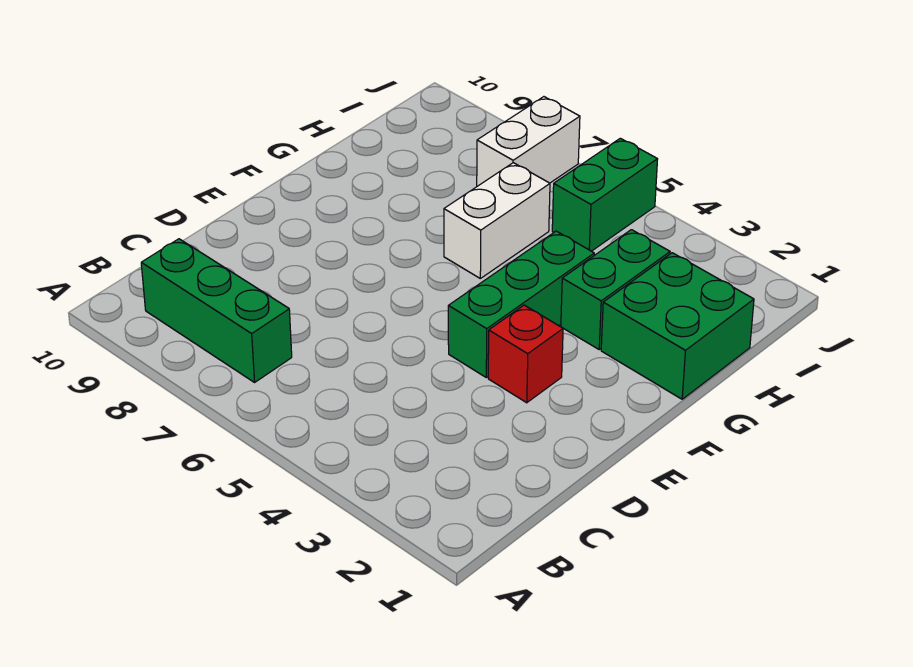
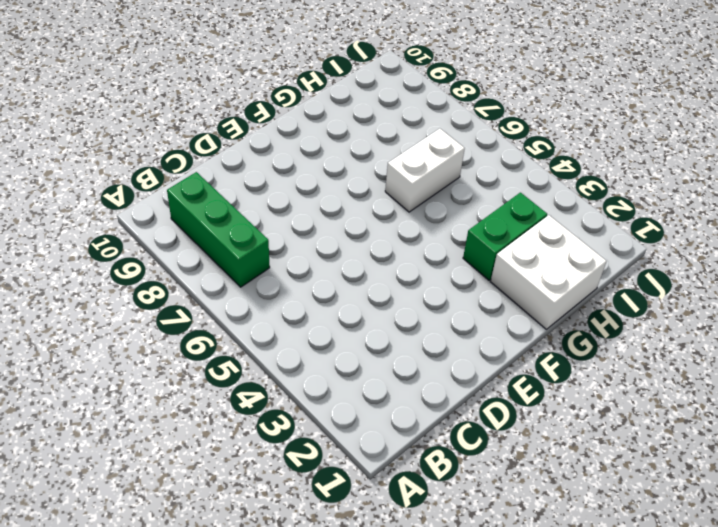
white brick G1:H2 level 1 -> green brick G1:H2 level 1
none -> red brick E3 level 1
none -> green brick E4:G4 level 1

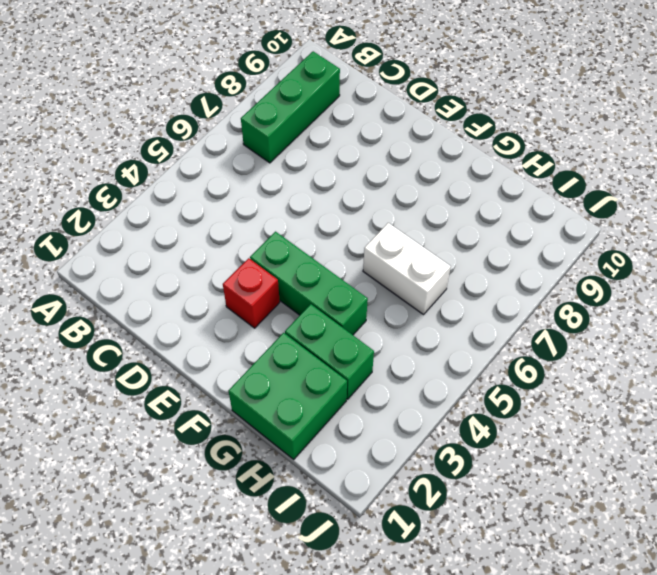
none -> green brick I5:J5 level 1
none -> white brick I7:J7 level 1

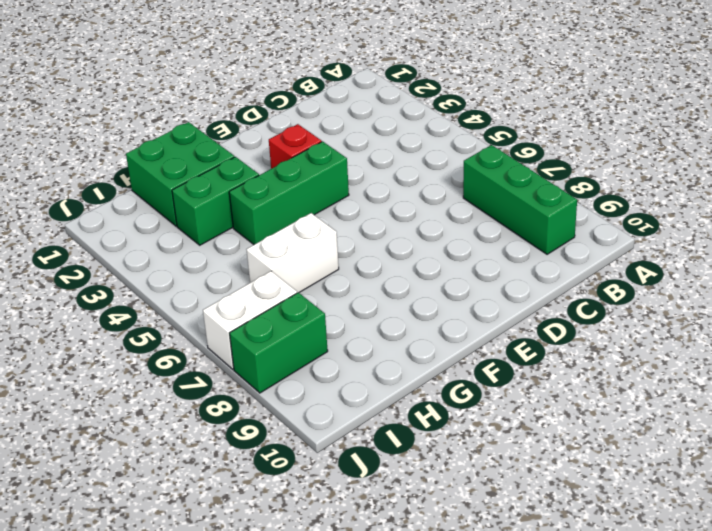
green brick I8:J8 level 1 -> green brick I5:J5 level 1

